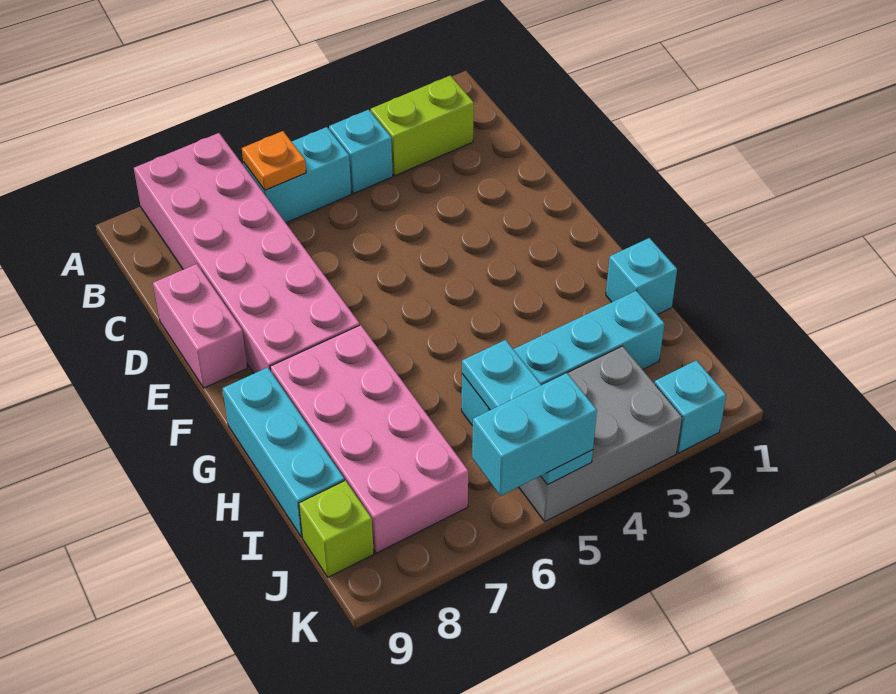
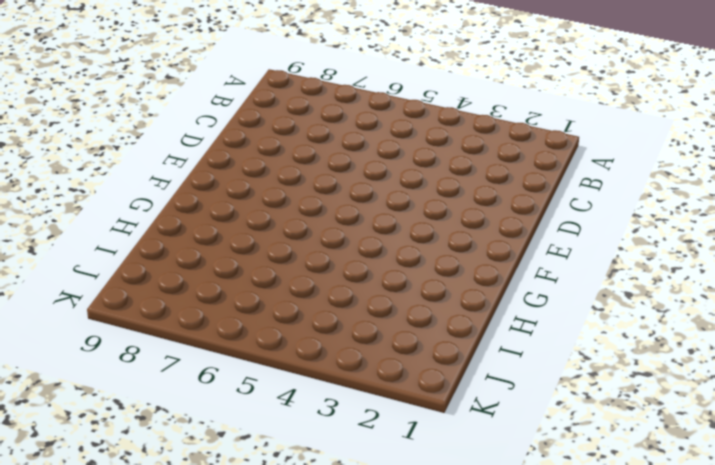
none -> pink brick A7:F8 level 1
none -> lime brick B2:B3 level 1
none -> cyan brick B4 level 1

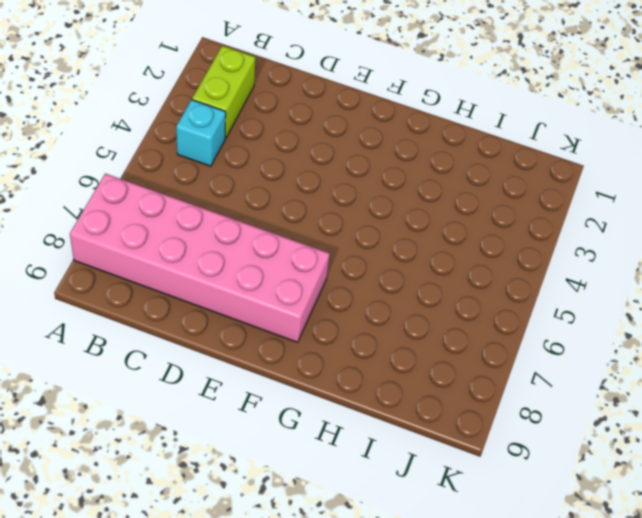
none -> cyan brick B5:B6 level 1
none -> pink brick D9:E9 level 1
none -> pink brick G7:J8 level 1

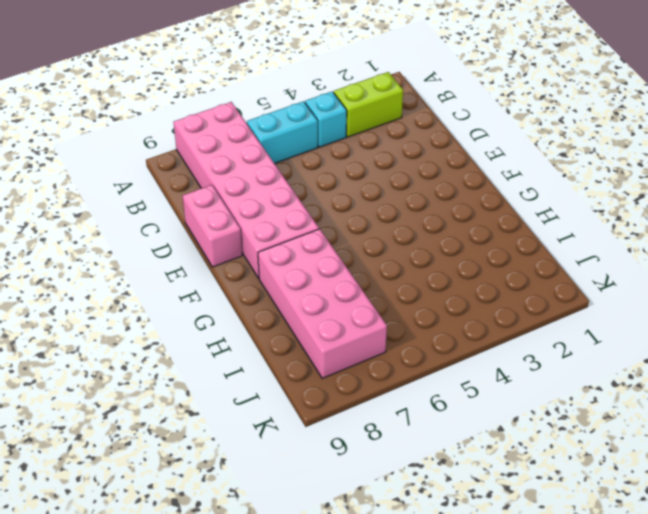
none -> cyan brick G9:I9 level 1
none -> cyan brick H1 level 1
none -> cyan brick I2:I5 level 1

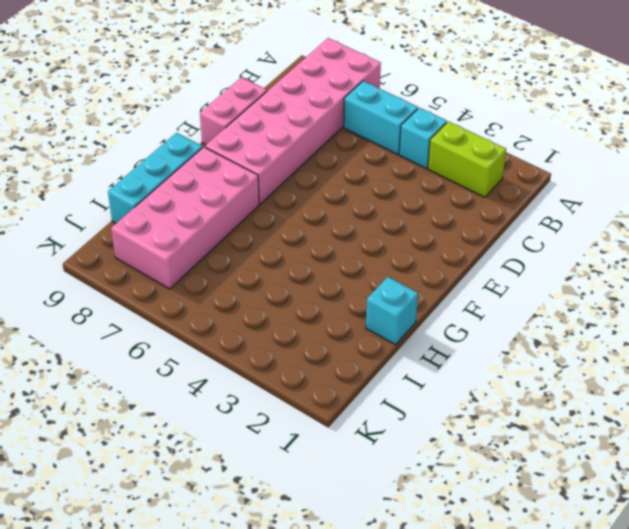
none -> cyan brick I2:I5 level 1
none -> grey brick J3:K5 level 1
none -> lime brick J9 level 1

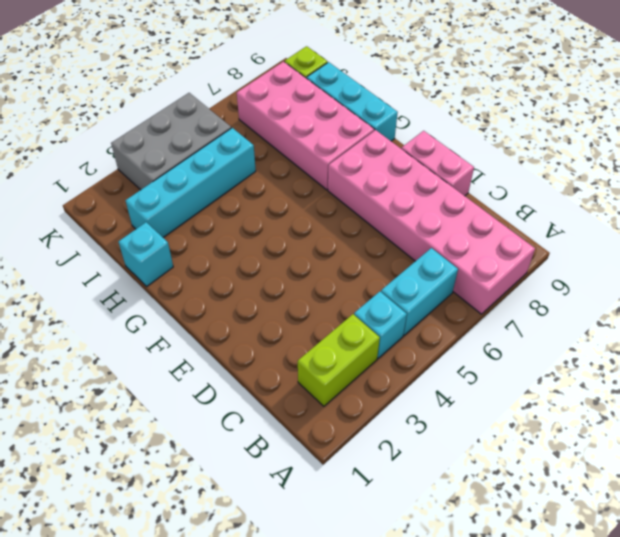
none -> cyan brick K2 level 1
none -> orange plate B6 level 2
none -> cyan plate I5:K5 level 2

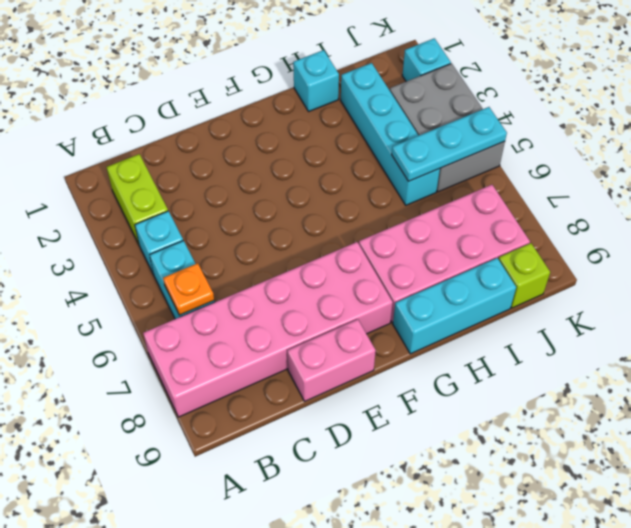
none -> cyan brick K5:K6 level 3

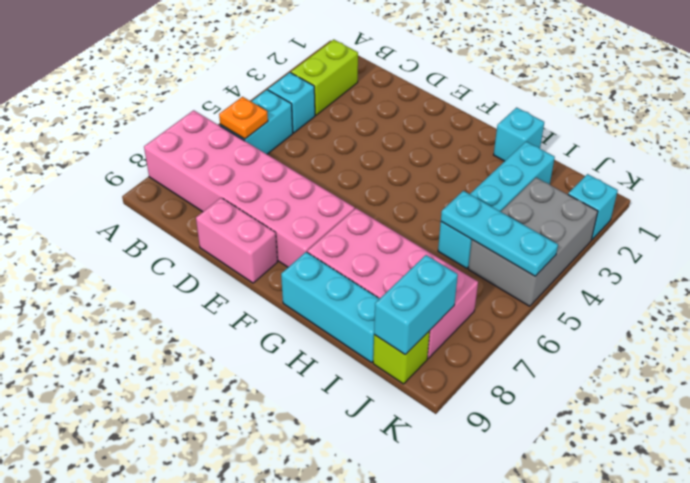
cyan brick J8:J9 level 2 -> cyan brick K5:K6 level 3

